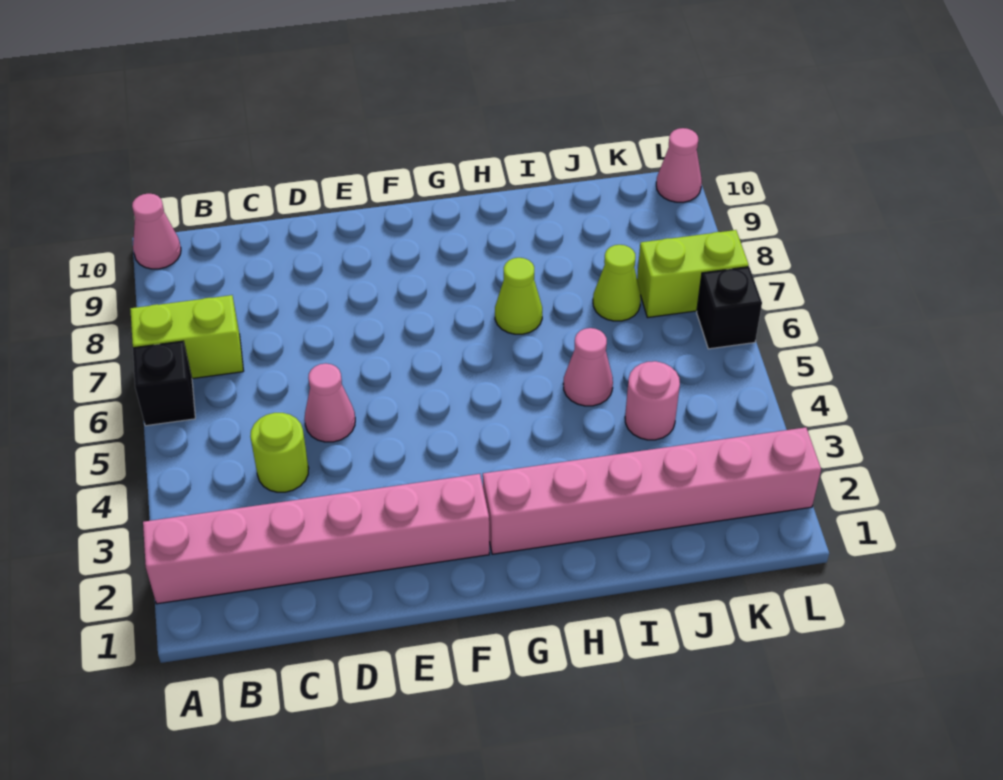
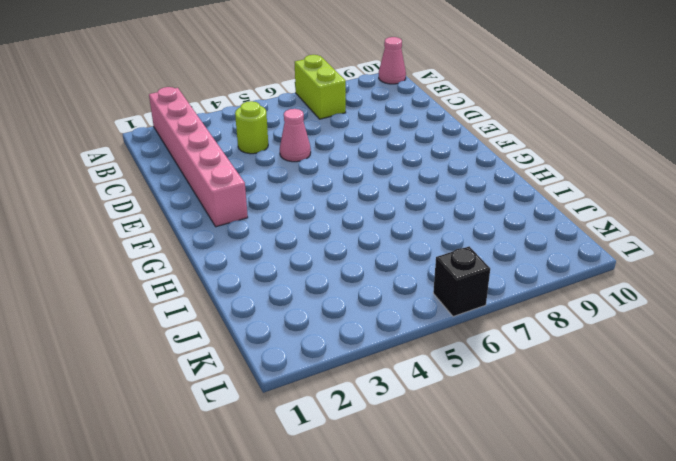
none -> black brick A6 level 1
none -> pink brick G2:L2 level 1
none -> lime cone H7 level 1

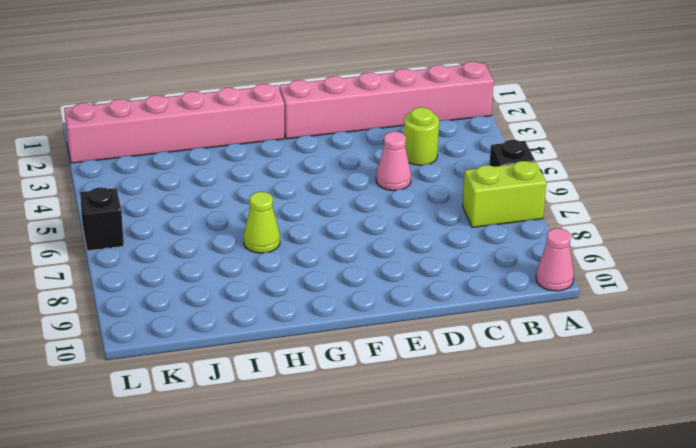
none -> pink cone I5 level 1
none -> pink round brick J4 level 1
none -> lime cone J7 level 1

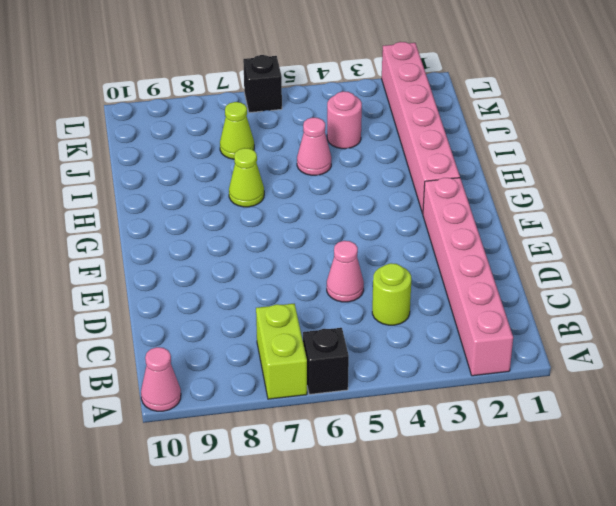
none -> lime brick K7:L7 level 1
none -> pink cone L10 level 1

